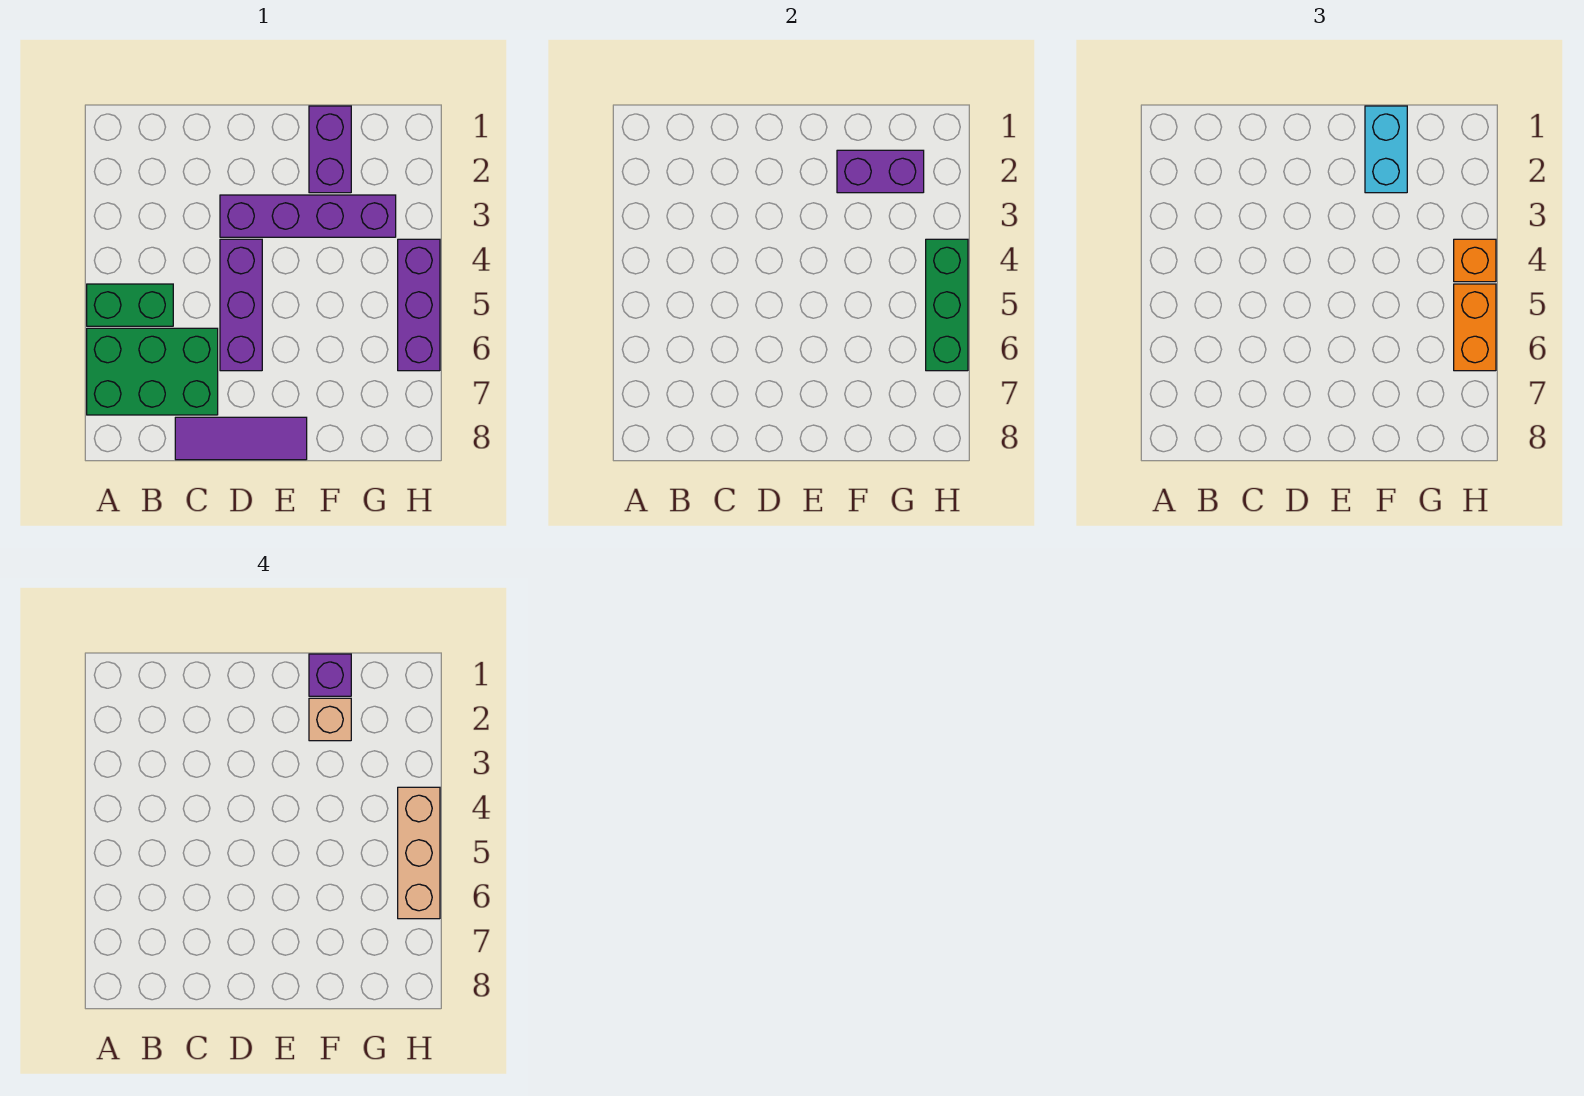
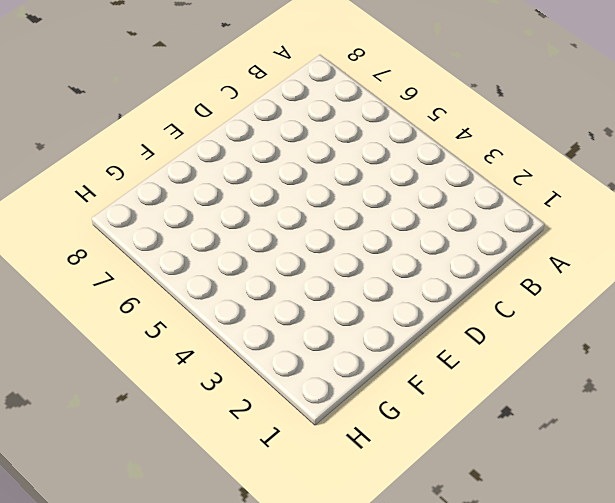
none -> green brick A5:B5 level 1
none -> green brick A6:C7 level 1
none -> purple tile C8:E8 level 1

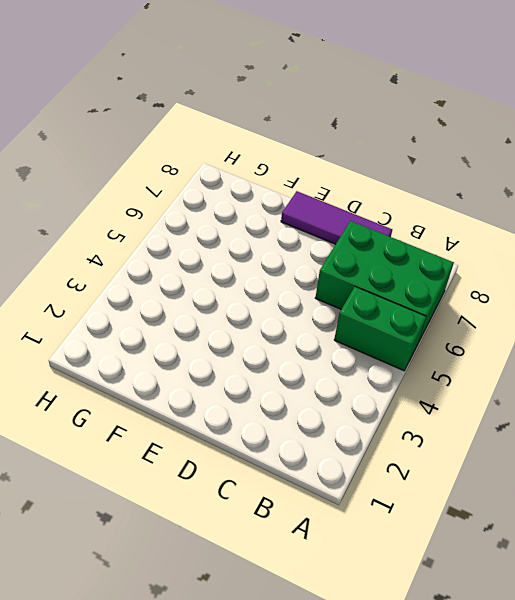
none -> purple brick D3:G3 level 1
none -> purple brick D4:D6 level 1
none -> purple brick F1:F2 level 1

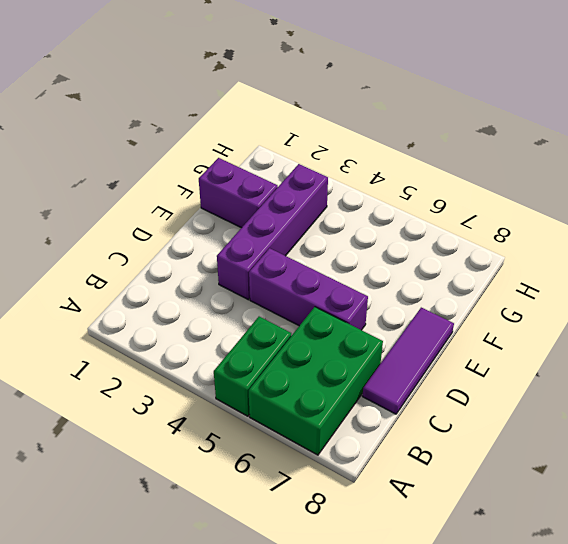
none -> purple brick H4:H6 level 1
none -> purple brick F2:G2 level 2
none -> green brick H4:H6 level 2

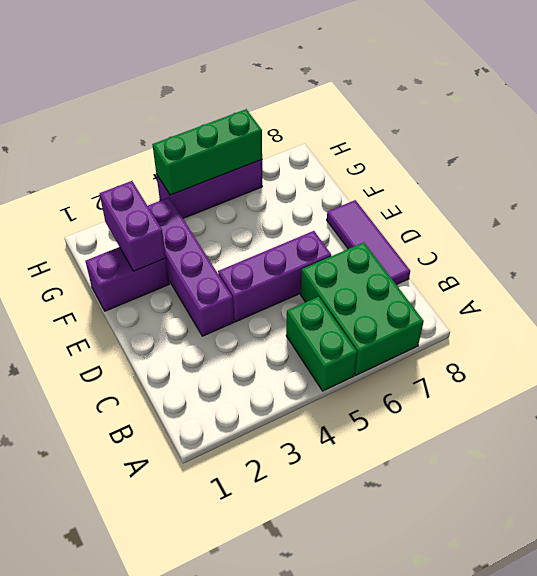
none -> cyan brick F1:F2 level 3
none -> orange brick H4 level 3
none -> orange brick H5:H6 level 3

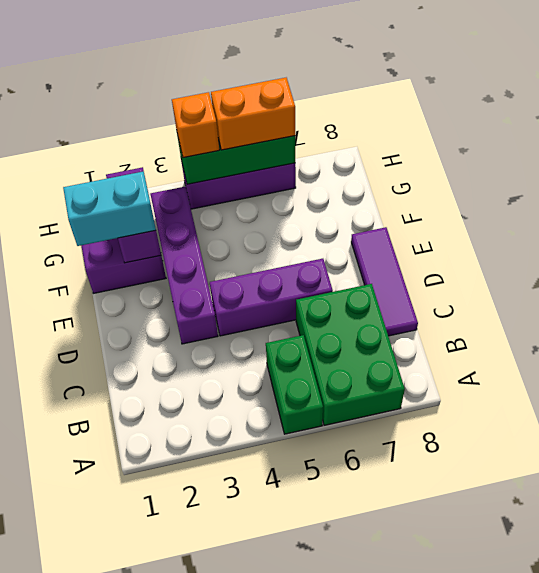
none -> purple brick F1 level 4
none -> tan brick F2 level 4
none -> tan brick H4:H6 level 4

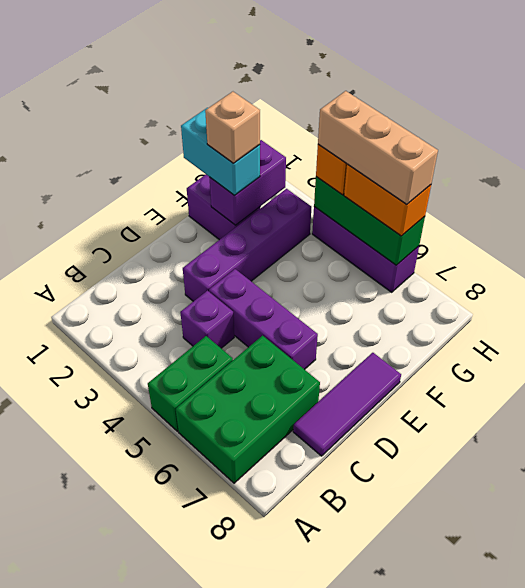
purple brick C4 level 1 -> purple brick F1 level 4

